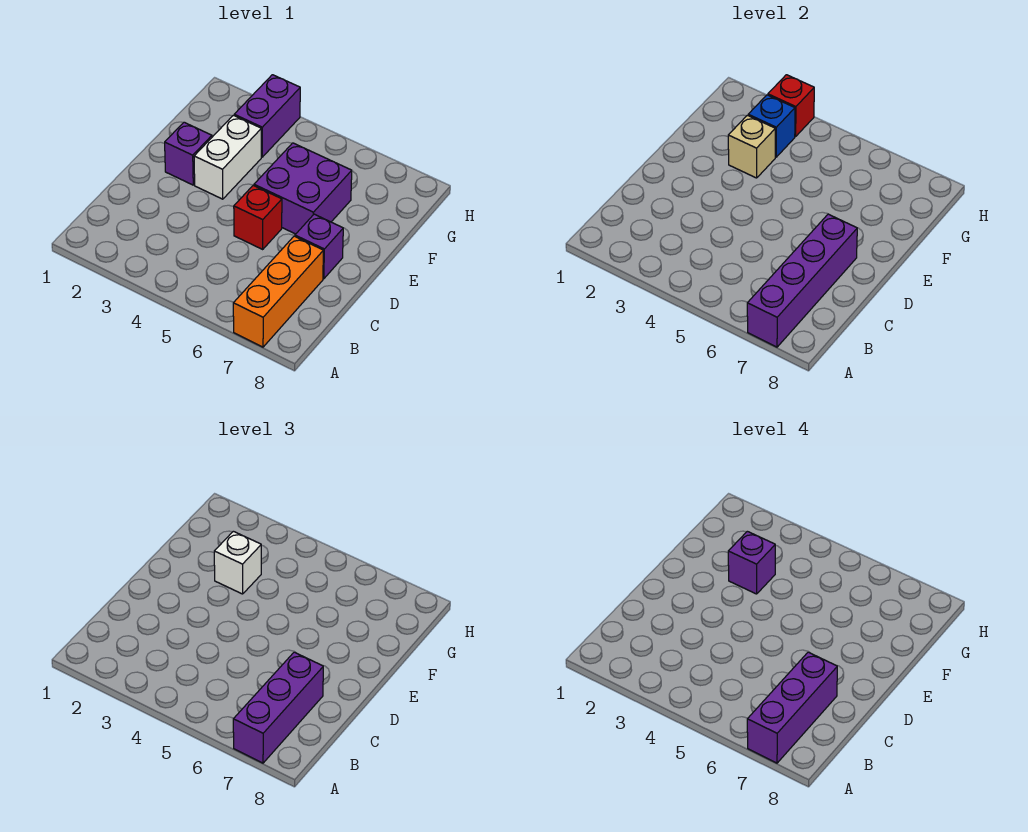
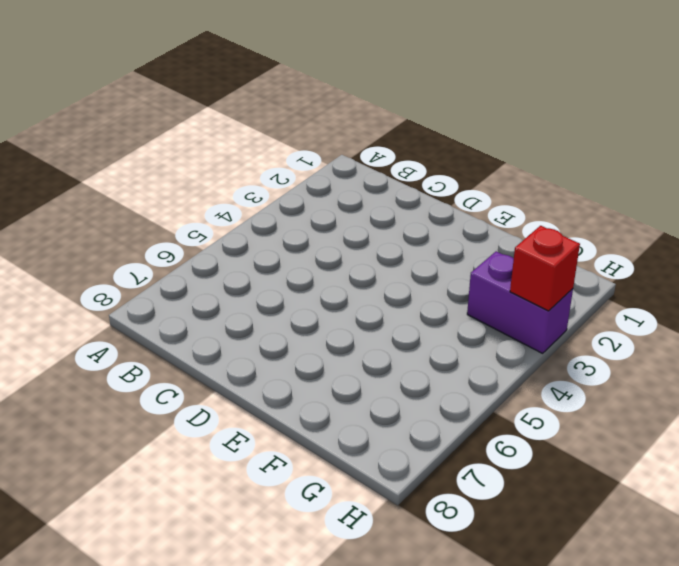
none -> orange brick A7:C7 level 1
none -> red brick D5 level 1
none -> purple brick D7 level 1

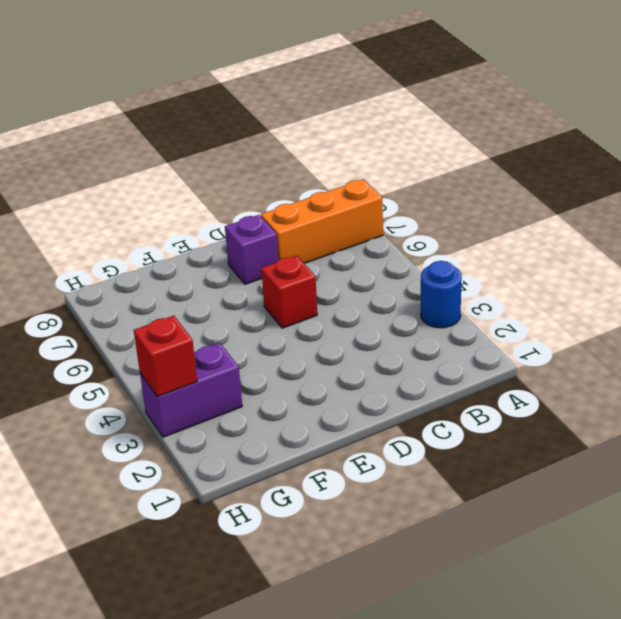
blue round brick A3 level 1 -> none
none -> purple brick E2 level 1
none -> white brick E3:F3 level 1
none -> purple brick E5:F6 level 1

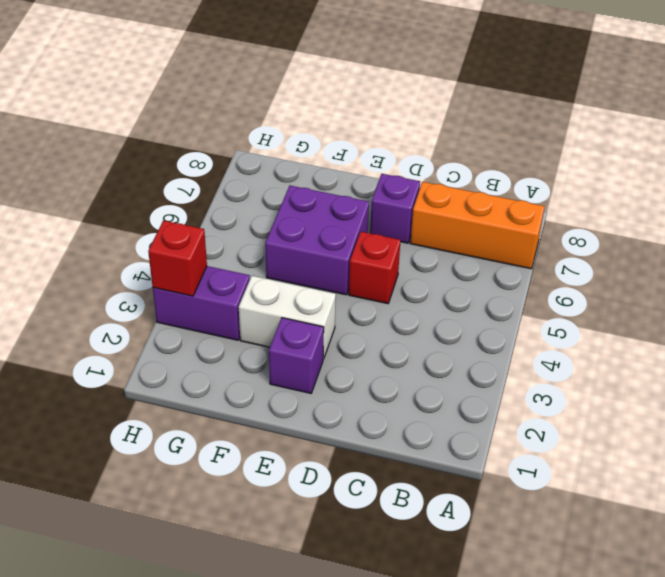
none -> purple brick A7:D7 level 2
none -> tan brick F3 level 2
none -> blue brick G3 level 2

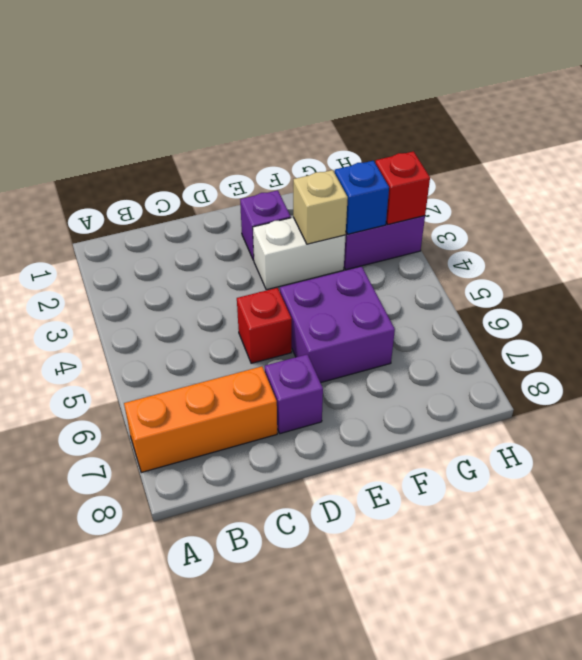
none -> purple brick A7:D7 level 2
none -> purple brick A7:C7 level 3
none -> white brick F3 level 3

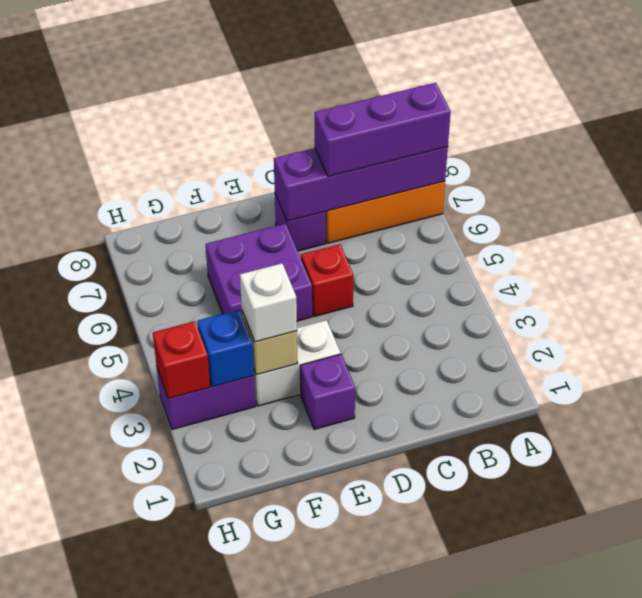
none -> purple brick A7:C7 level 4
none -> purple brick F3 level 4

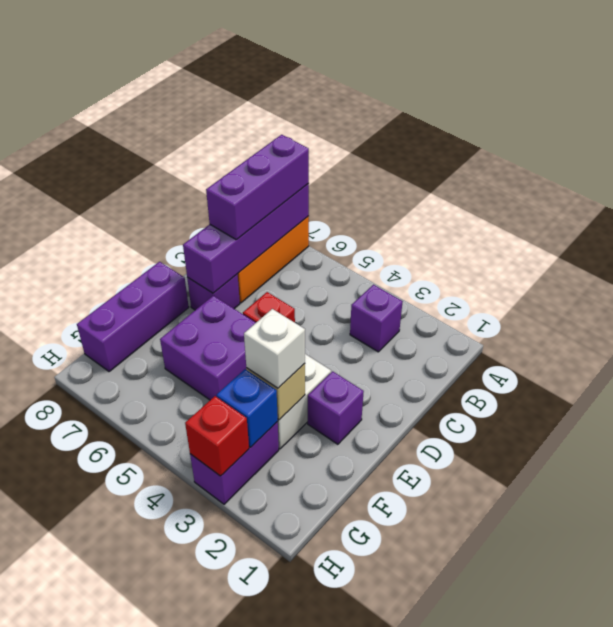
purple brick B3 level 1 -> purple brick F3 level 4
purple brick E8:G8 level 1 -> purple brick A7:C7 level 4

